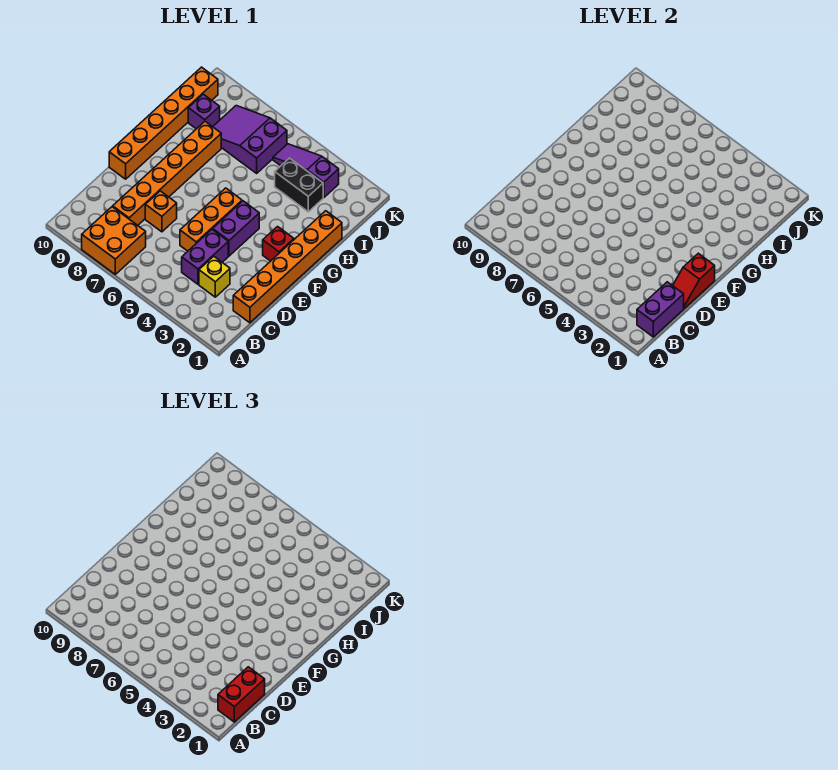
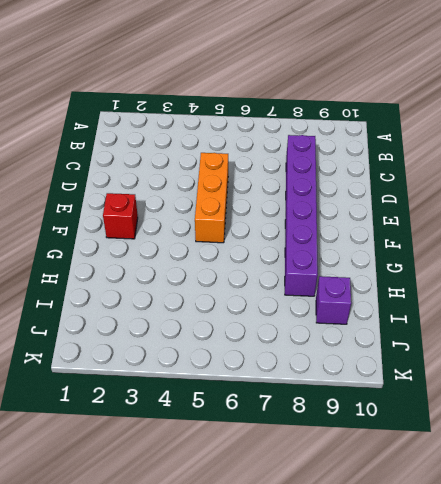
purple brick C8:H8 level 1 -> orange brick C8:H8 level 1
none -> orange brick A7:B8 level 1
none -> orange brick C1:H1 level 1
none -> yellow brick C3 level 1

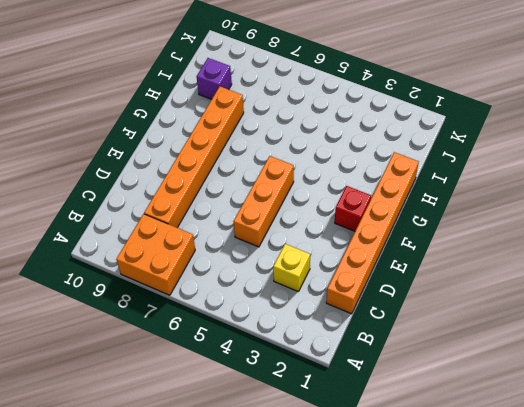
none -> purple brick C4:D4 level 1
none -> orange brick D7 level 1
none -> purple brick E4:F4 level 1

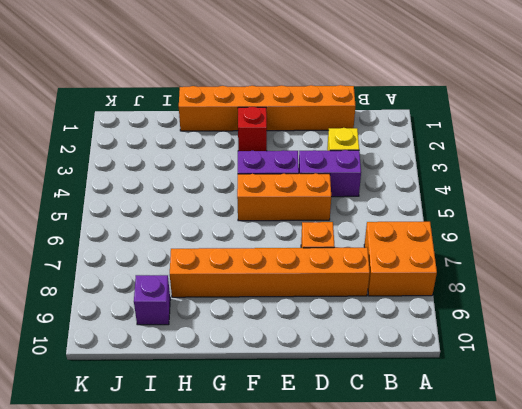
none -> orange brick E10:J10 level 1
none -> black brick I3:I4 level 1
none -> purple slope I6:J8 level 1 top 6

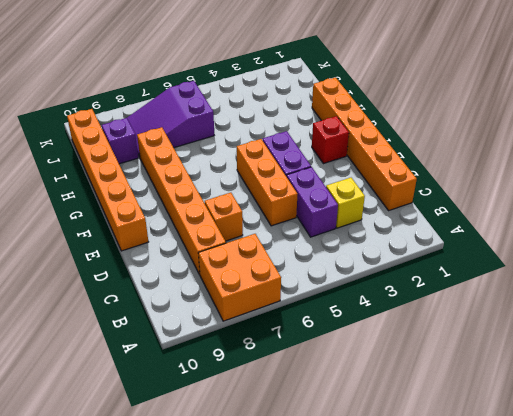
none -> black brick I3:I4 level 1
none -> purple slope J3:J5 level 1 top 3
none -> purple brick B1:C1 level 2

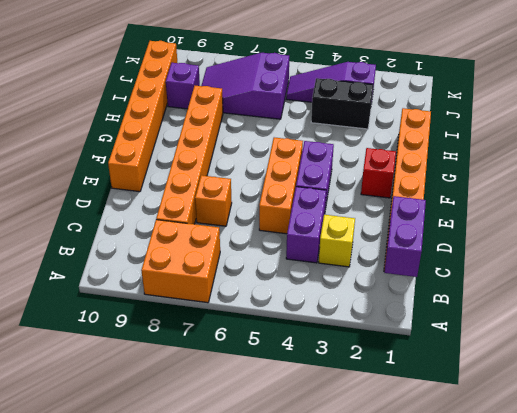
none -> red slope D1:E1 level 2 top E
none -> red brick B1:C1 level 3

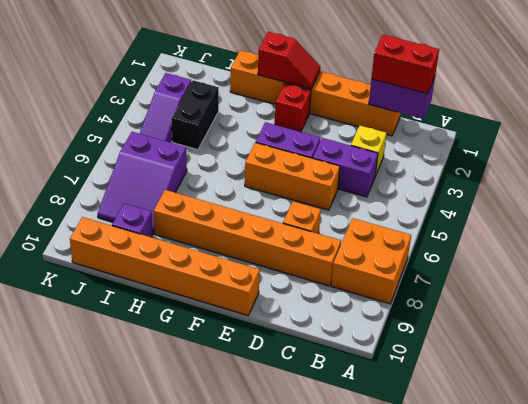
red slope F1:G1 level 2 top G -> red slope D1:E1 level 2 top E

